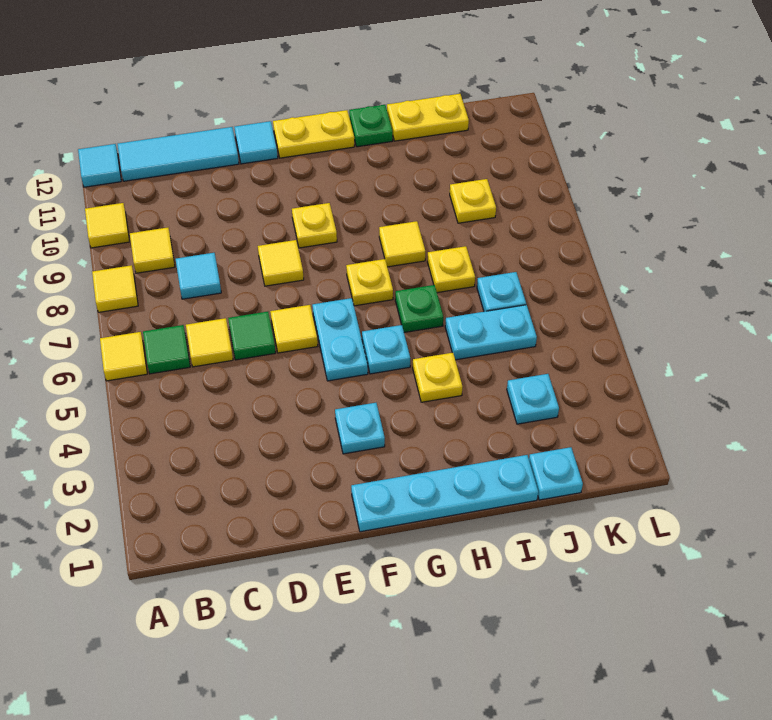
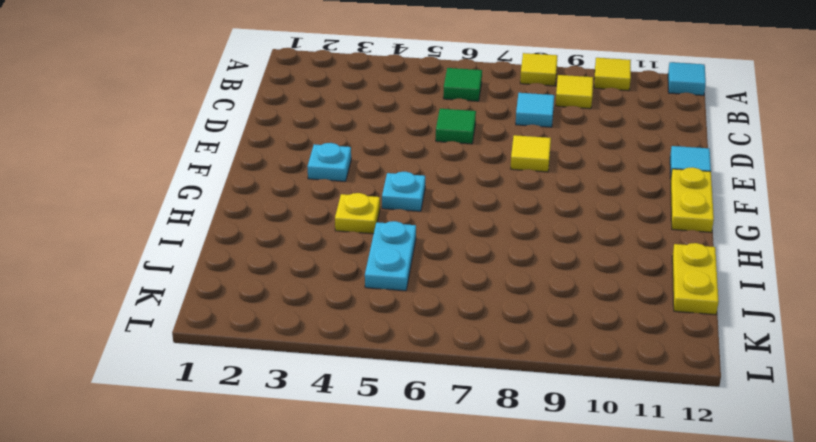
none -> yellow tile A6 level 1
none -> cyan tile B12:D12 level 1
none -> yellow tile C6 level 1
none -> yellow tile E6 level 1

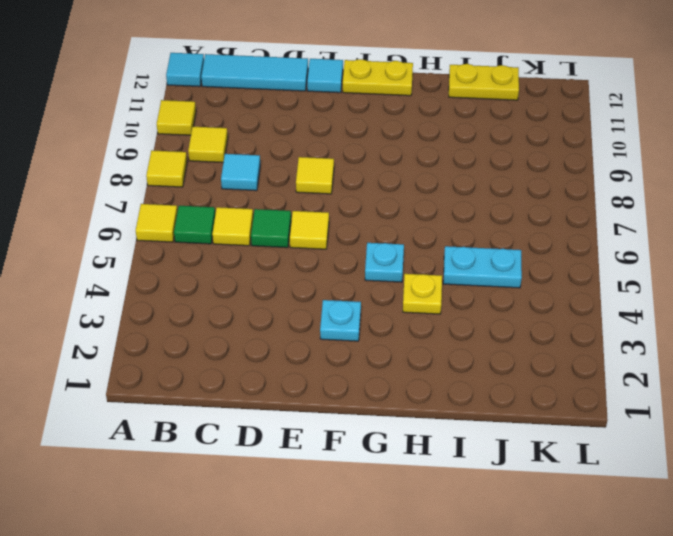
none -> cyan plate F1:I1 level 1
none -> cyan plate F5:F6 level 1
none -> yellow plate F9 level 1
none -> yellow plate G7 level 1

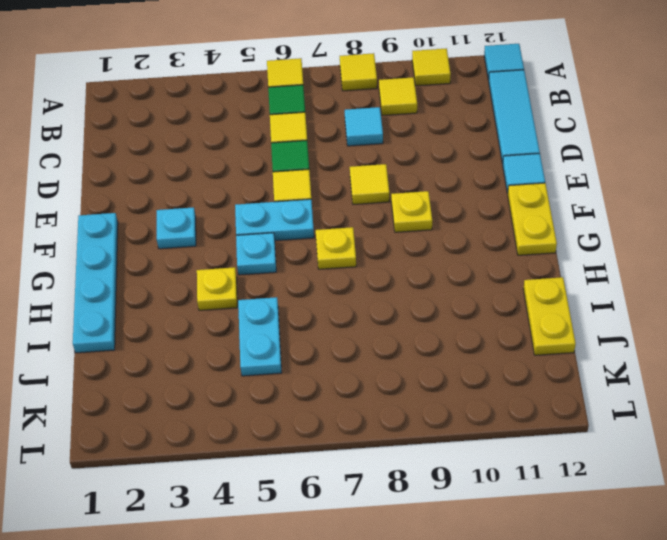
none -> green plate H6 level 1
none -> yellow tile H8 level 1
none -> green plate H12 level 1
none -> yellow plate I7 level 1

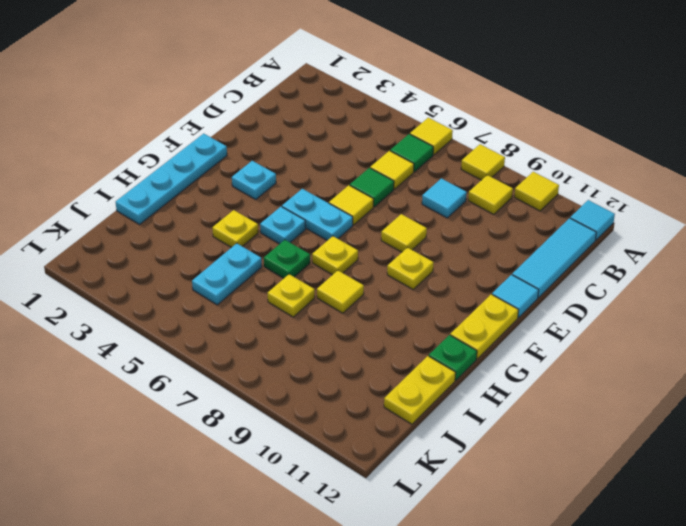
none -> cyan plate J1 level 1
none -> cyan plate J3 level 1
none -> cyan plate J6 level 1
none -> yellow plate J9 level 1

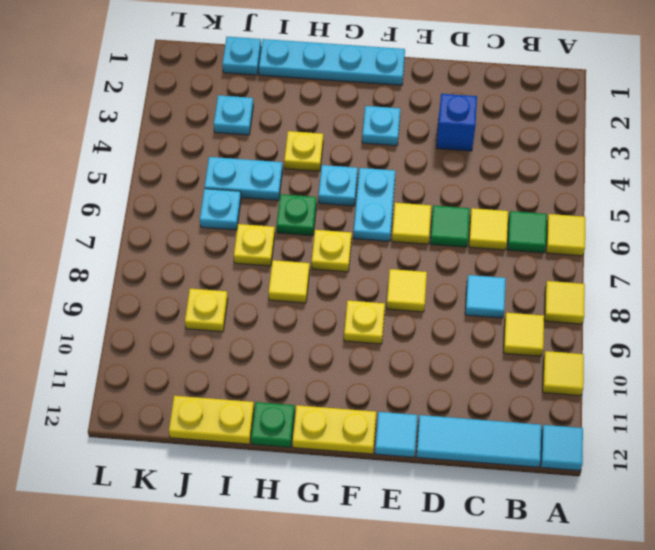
blue brick D3 level 1 -> none

